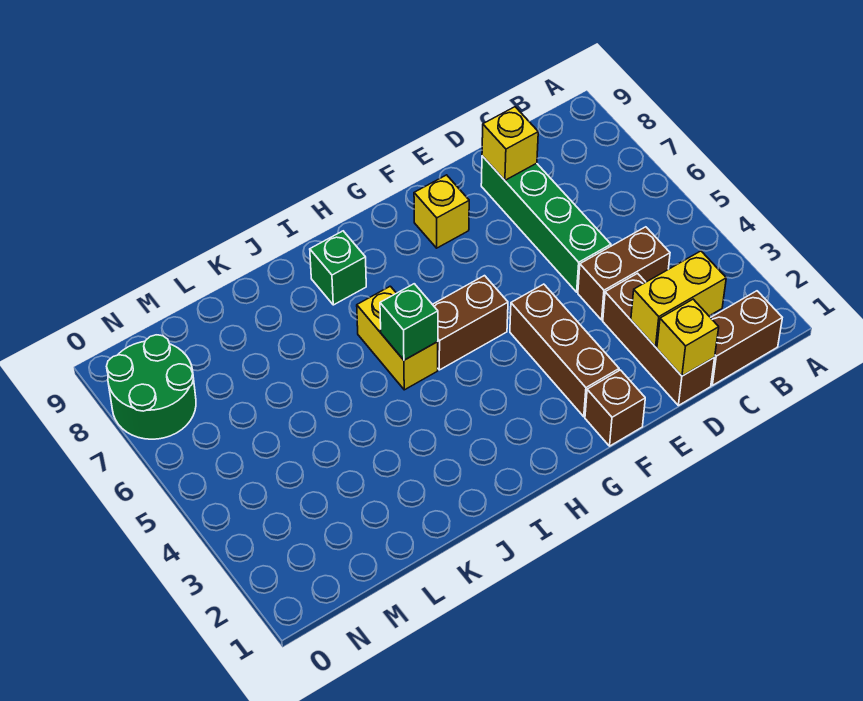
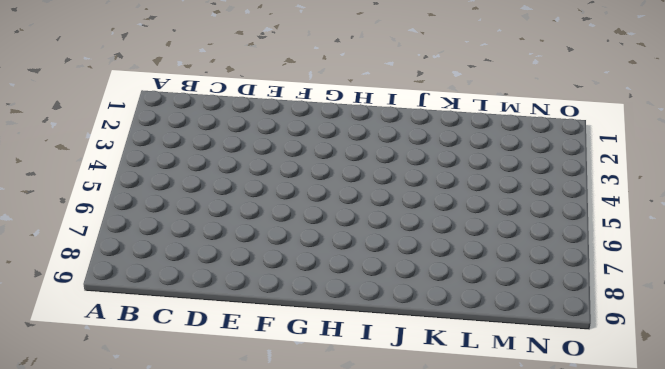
none -> brown brick B1:C1 level 1
none -> brown brick C4:D4 level 1
none -> brown brick D1:D3 level 1

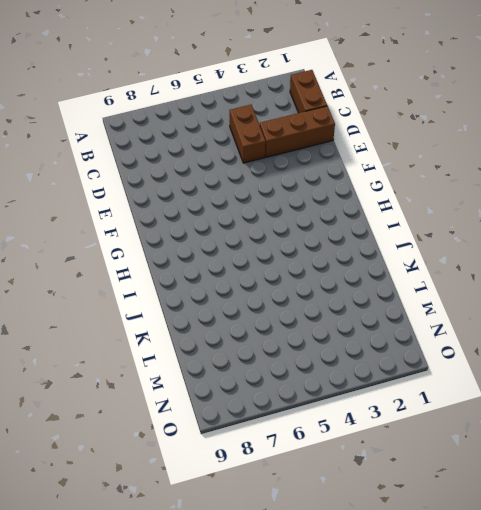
none -> green brick D5:D8 level 1
none -> brown brick F1 level 1
none -> brown brick F2:F4 level 1

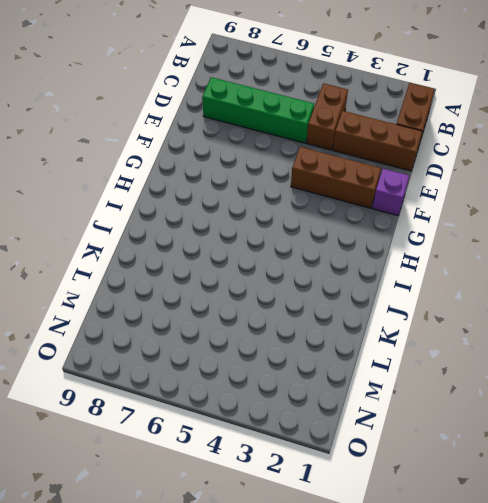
purple brick F1 level 1 -> brown brick F1 level 1
none -> yellow brick F8 level 1
none -> brown brick G5:H5 level 1
none -> yellow brick I5:I6 level 1

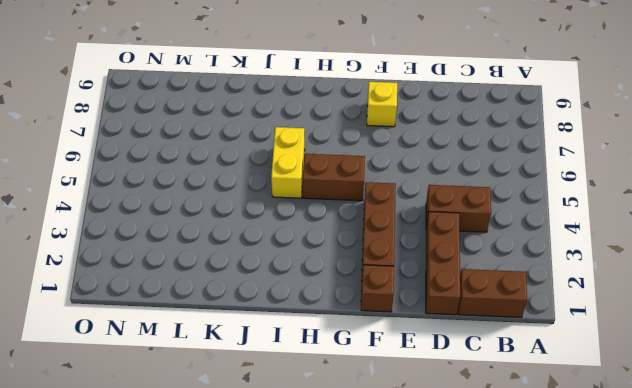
none -> green brick D5:D8 level 1
none -> green brick I8 level 1
none -> green round brick N7:O8 level 1

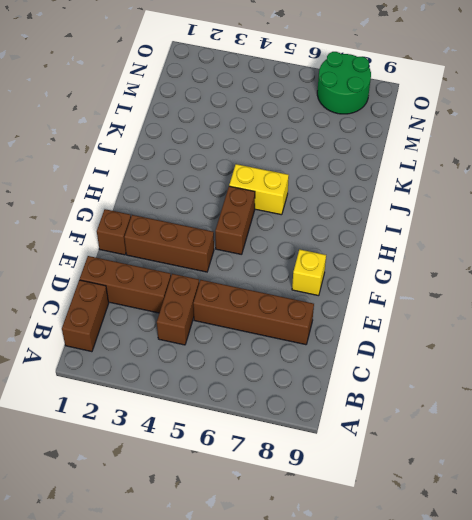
brown brick D5:D8 level 1 -> green brick D5:D8 level 1
none -> green brick I8 level 1
none -> yellow brick C2:D2 level 2
none -> yellow brick D1 level 2

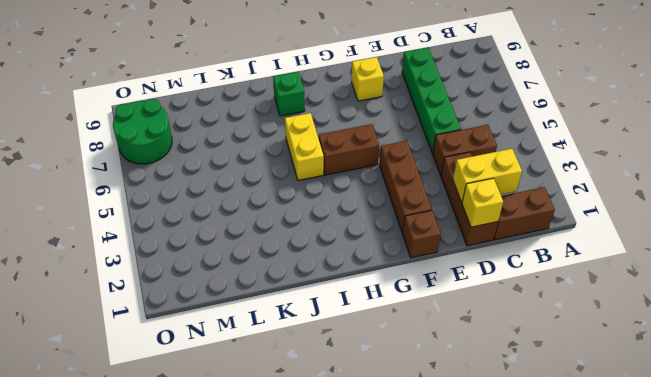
none -> yellow brick D8 level 2
none -> green brick I5 level 2

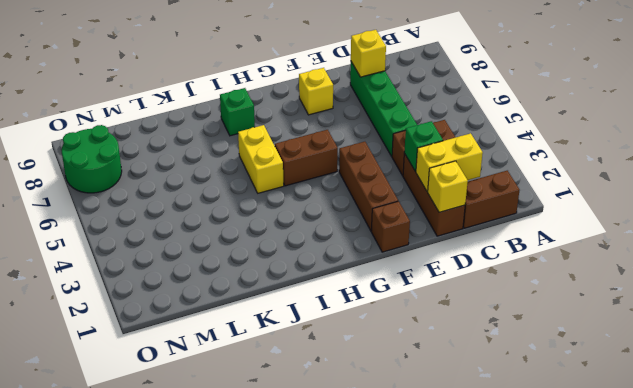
green brick D3 level 2 -> green brick I5 level 2

